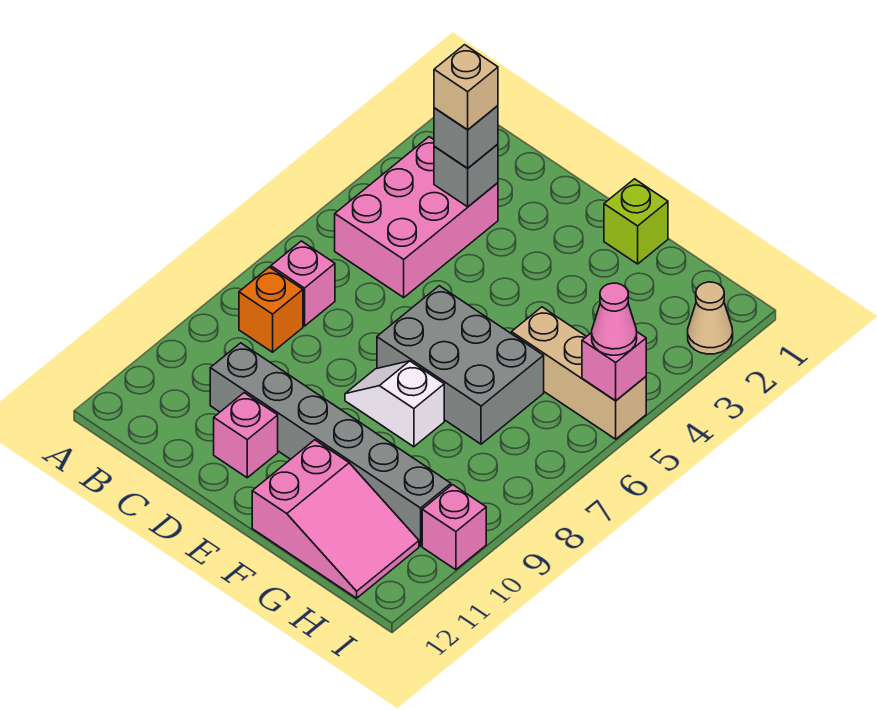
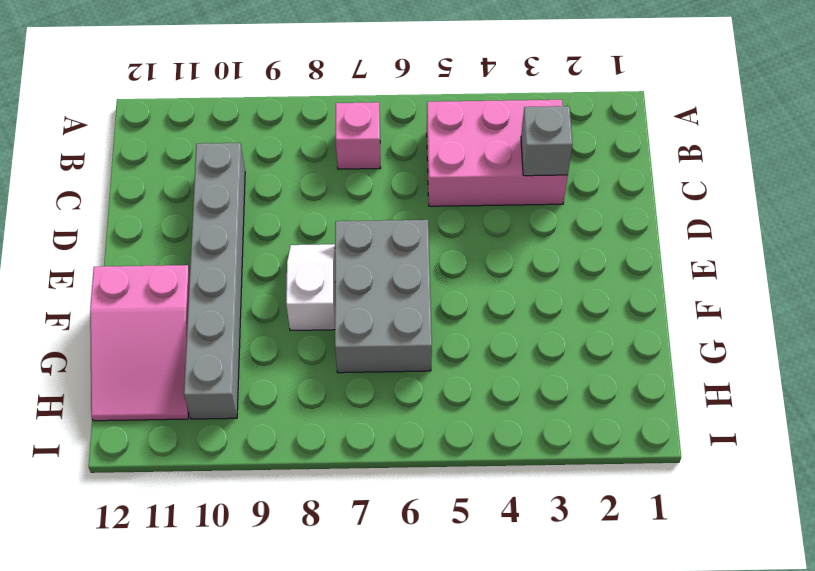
none -> orange brick B8 level 1
none -> pink brick D11 level 1
none -> lime brick F1 level 1

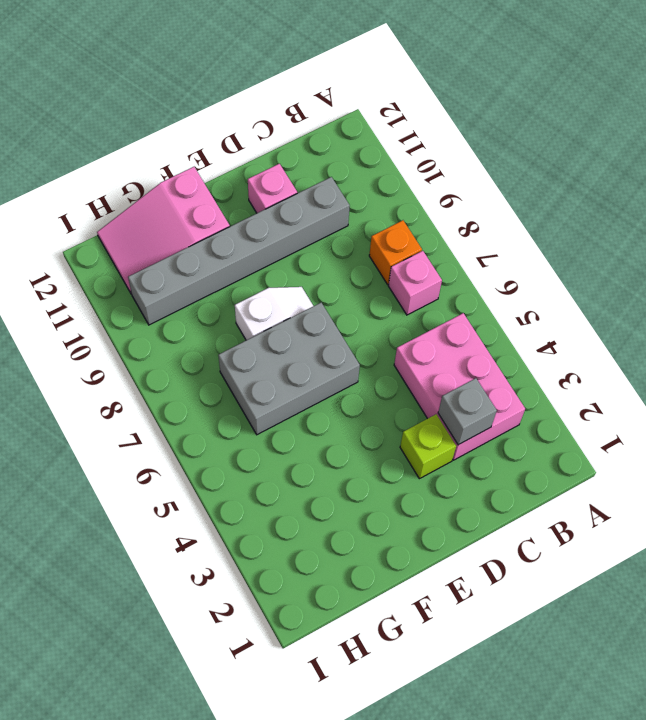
lime brick D3 level 1 -> lime brick F1 level 1
none -> tan brick G5:I5 level 1
none -> tan cone I2 level 1
none -> pink brick I10 level 1

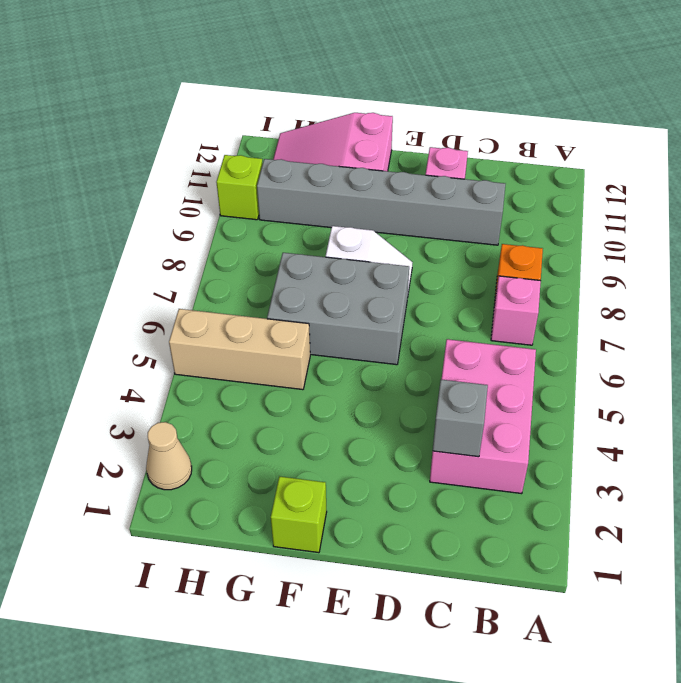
lime brick I10 level 1 -> pink brick I10 level 1
none -> pink brick I5 level 2
none -> grey brick C3 level 3
none -> pink cone I5 level 3

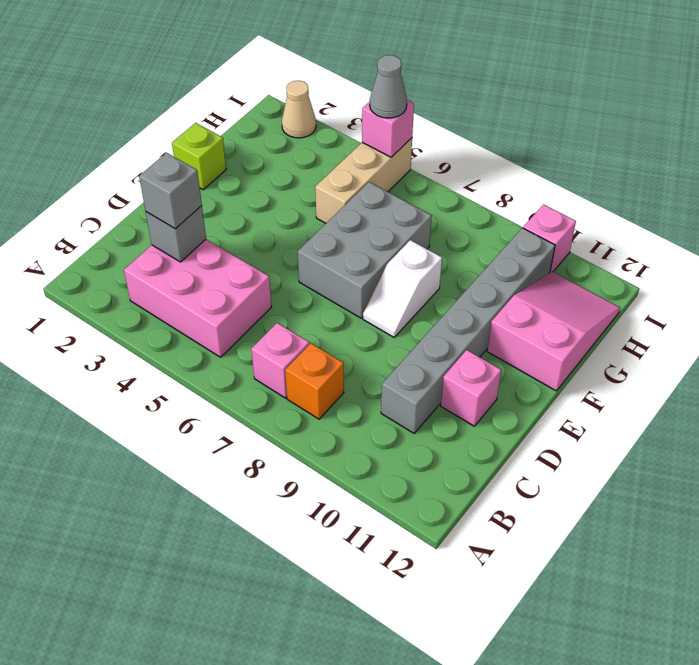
grey cone I5 level 3 -> pink cone I5 level 3
none -> tan brick C3 level 4

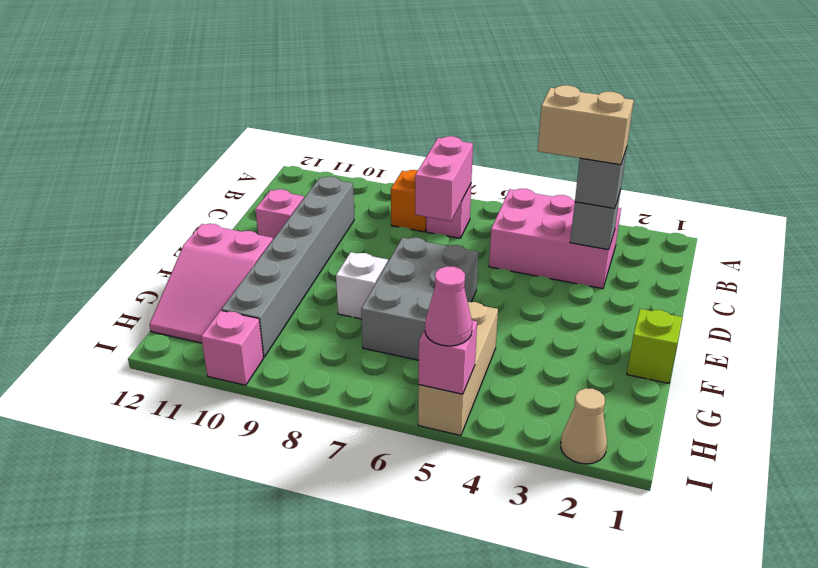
pink brick B7:C7 level 2 -> none
tan brick C3:C4 level 4 -> tan brick C3 level 4

